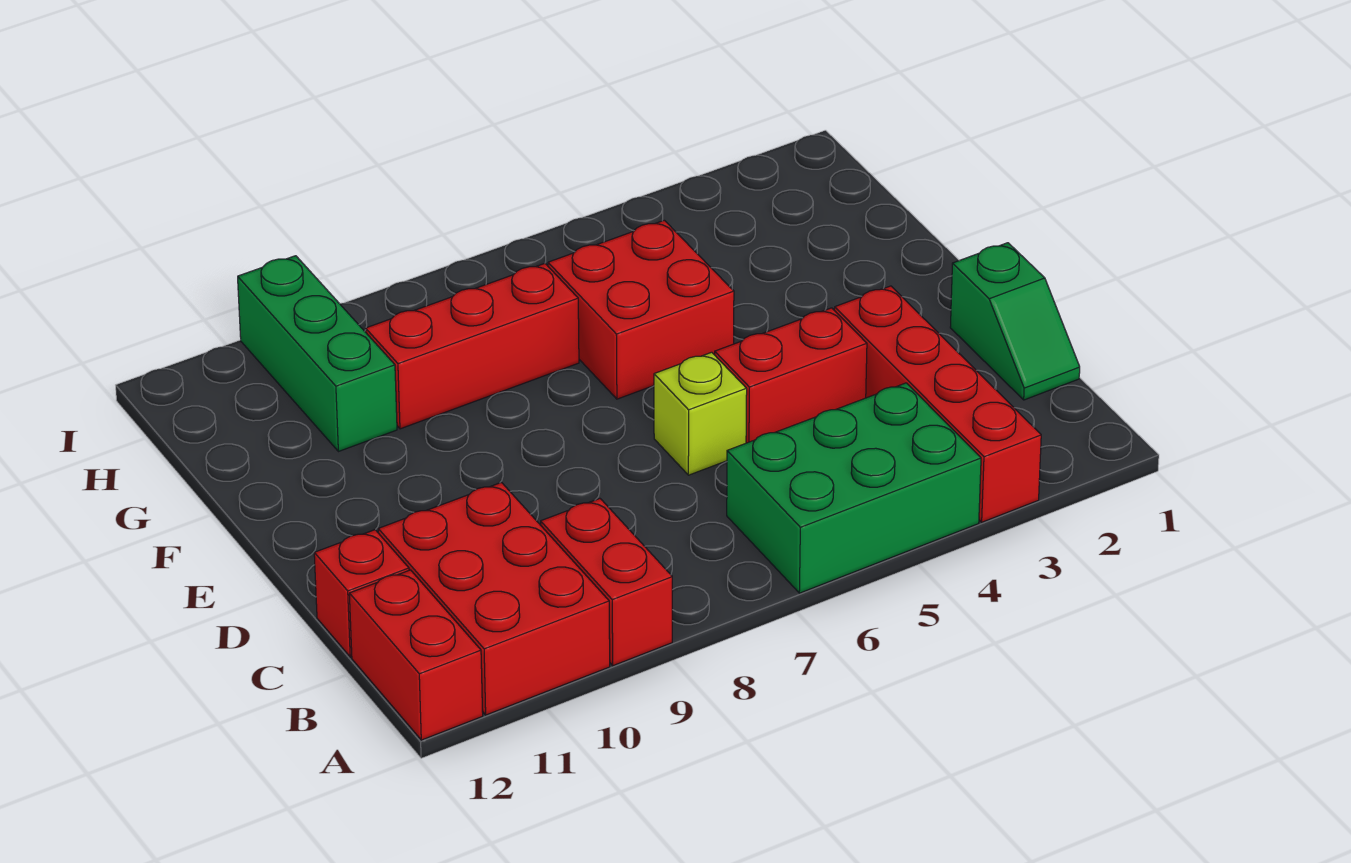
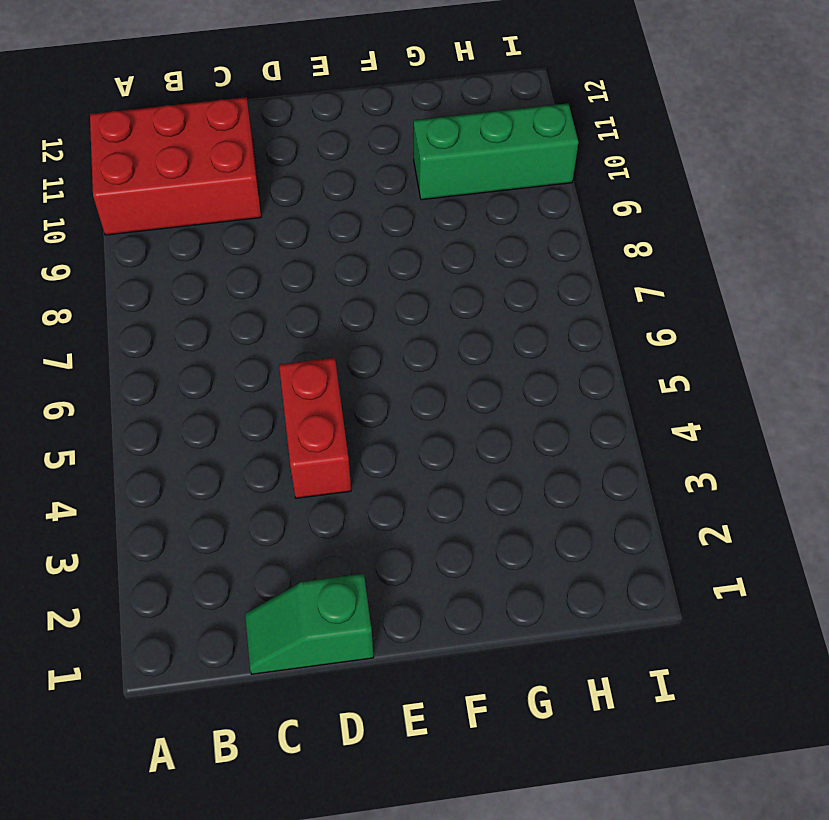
none -> red brick A3:D3 level 1
none -> green brick A4:B6 level 1
none -> red brick A9:B9 level 1

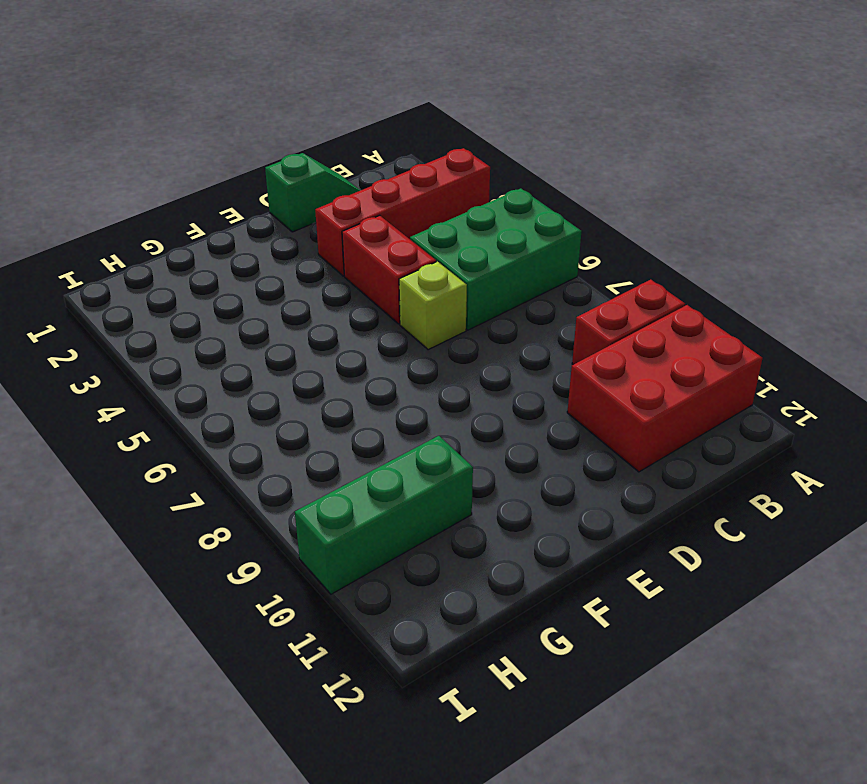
green brick A5:C6 level 1 -> green brick A4:B6 level 1
none -> red brick A12:B12 level 1
none -> red brick C12 level 1
none -> red brick F5:G6 level 1

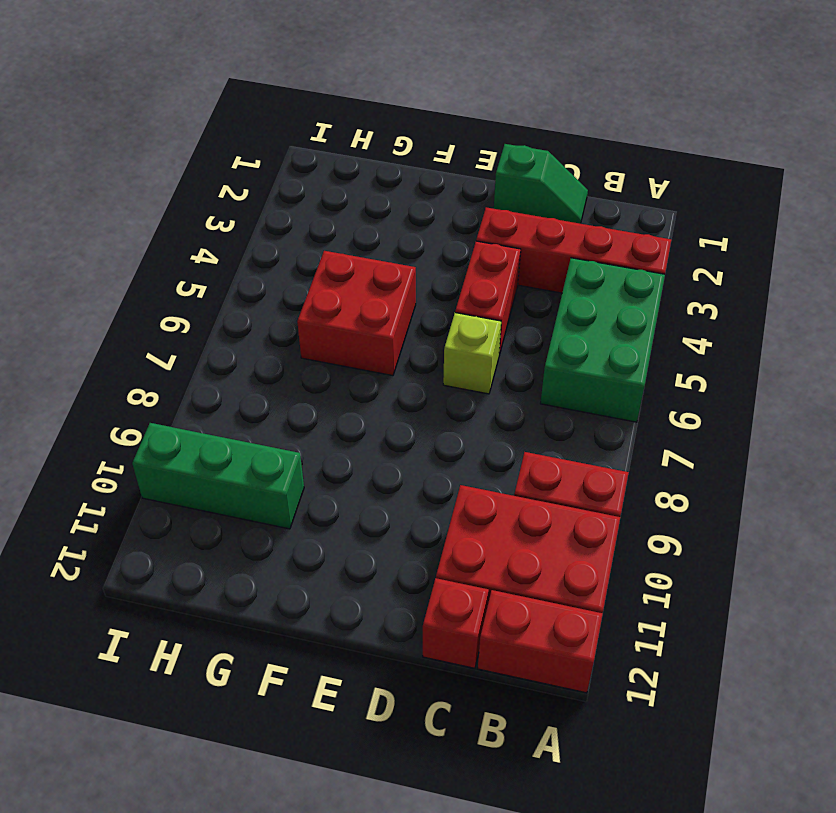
none -> red brick G7:G9 level 1

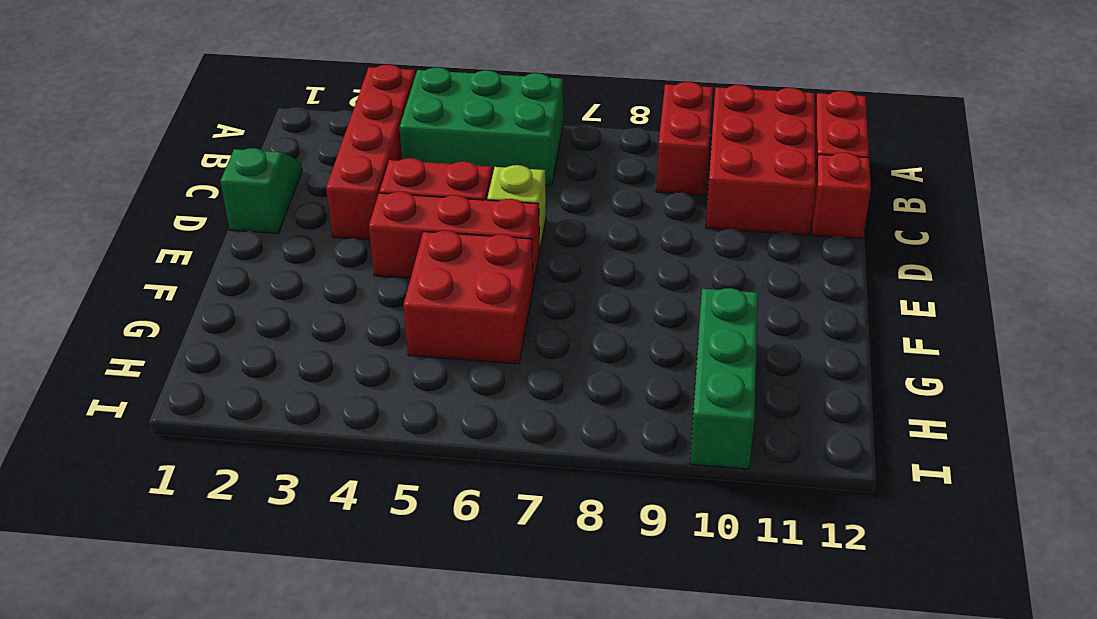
red brick E4:E6 level 1 -> red brick G7:G9 level 1

